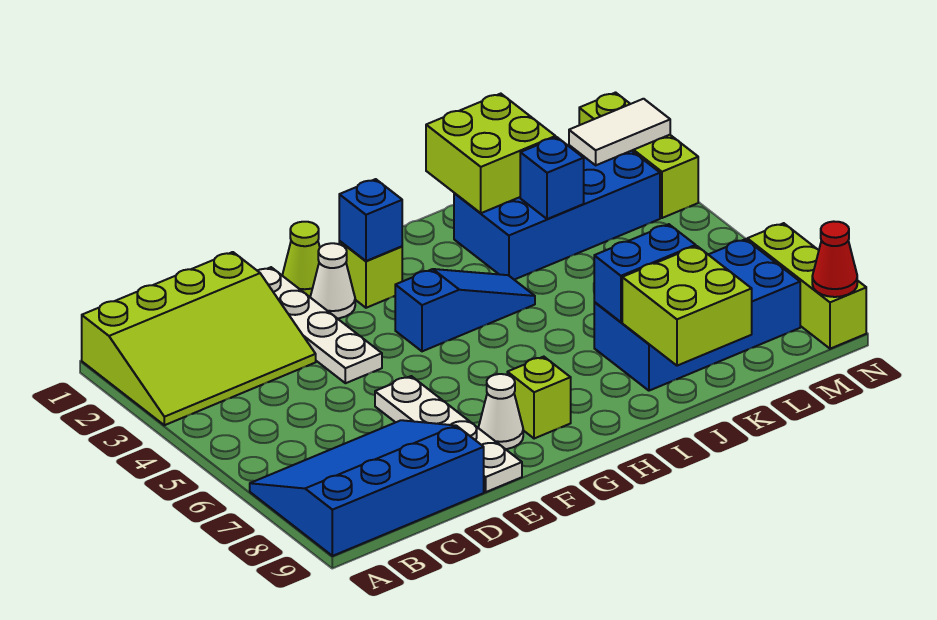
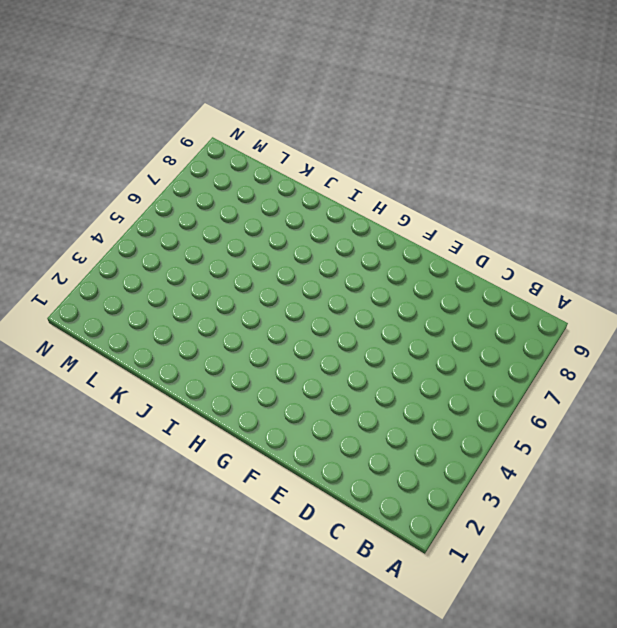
none -> lime slope A1:D3 level 1 top 1
none -> blue slope A7:D9 level 1 top 9
none -> white plate E1:E4 level 1

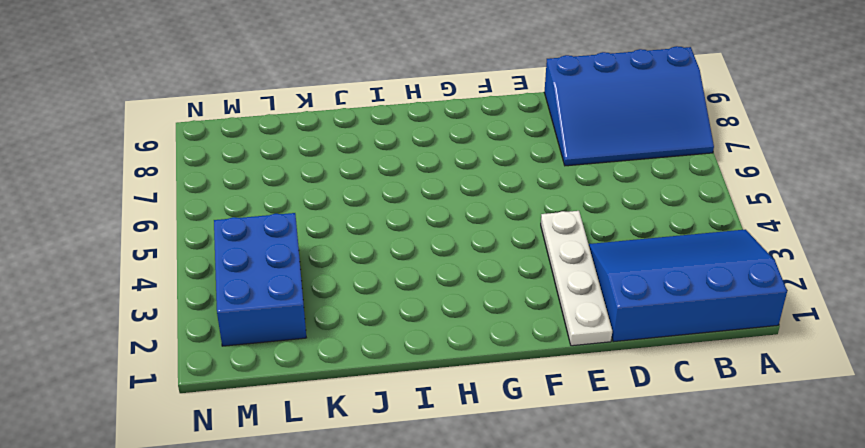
blue slope A1:D3 level 1 top 1 -> lime slope A1:D3 level 1 top 1
blue brick L2:M4 level 1 -> blue brick J2:M3 level 1
none -> white plate E6:E9 level 1
none -> lime cone F1 level 1
none -> white cone F2 level 1

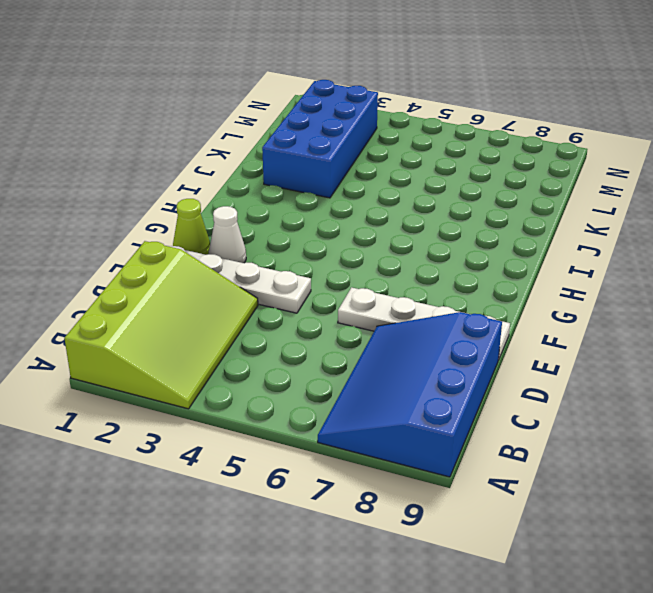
none -> white cone F8 level 1
none -> lime brick G2 level 1
none -> blue slope G4:I4 level 1 top G

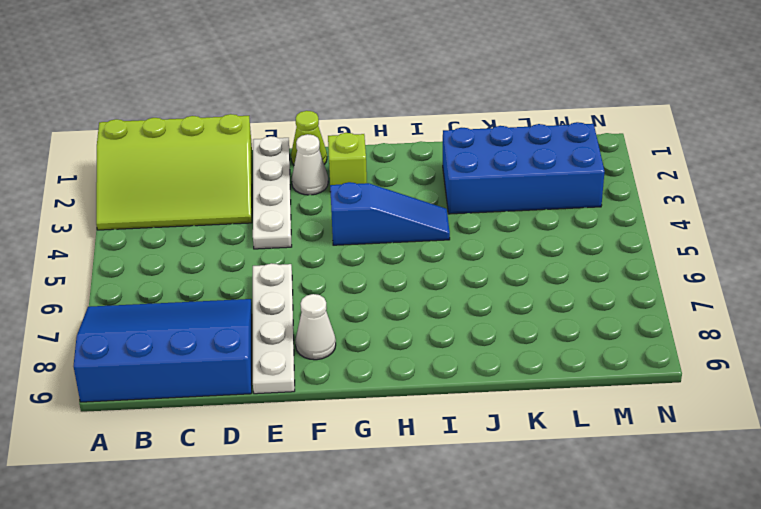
none -> lime brick G8 level 1
none -> blue brick J7:M8 level 1
none -> lime brick N1:N3 level 1

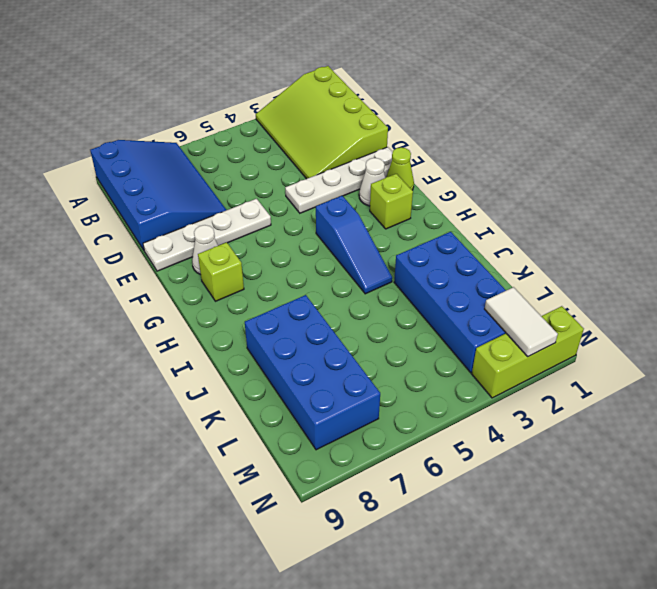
none -> lime brick N7:N9 level 1
none -> blue brick G2 level 2
none -> lime brick J1:K2 level 2

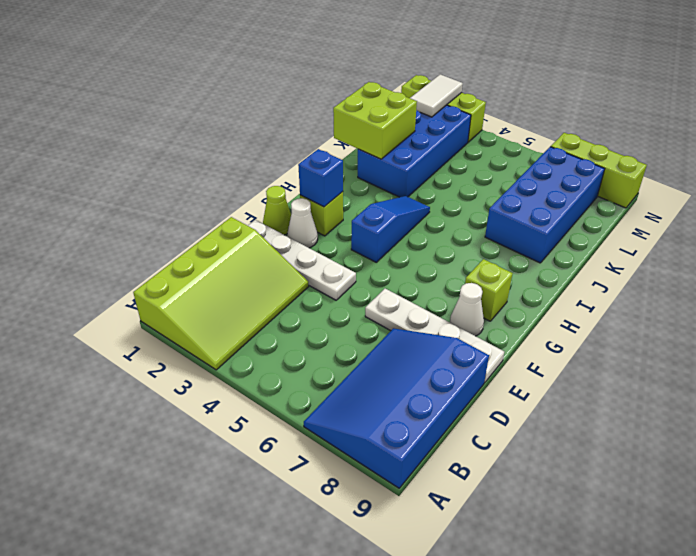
none -> blue brick J7:K7 level 2
none -> lime brick J8:K9 level 2
none -> blue brick K3 level 2

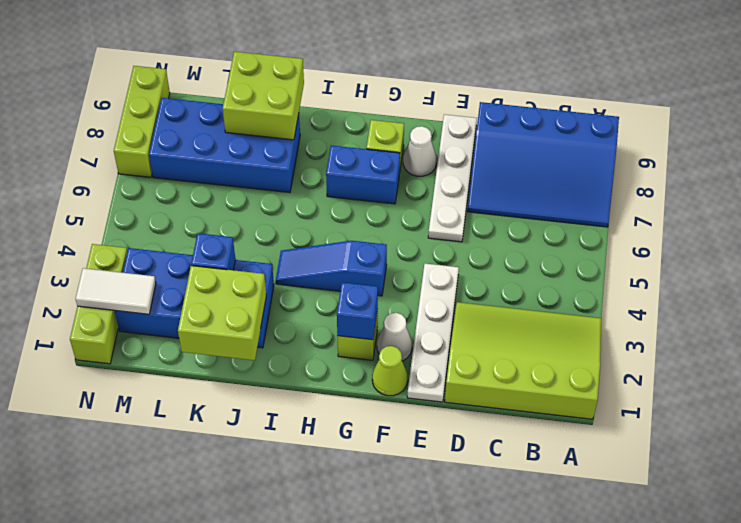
blue brick G7:H7 level 1 -> blue brick J7:K7 level 2
none -> red cone N9 level 2

